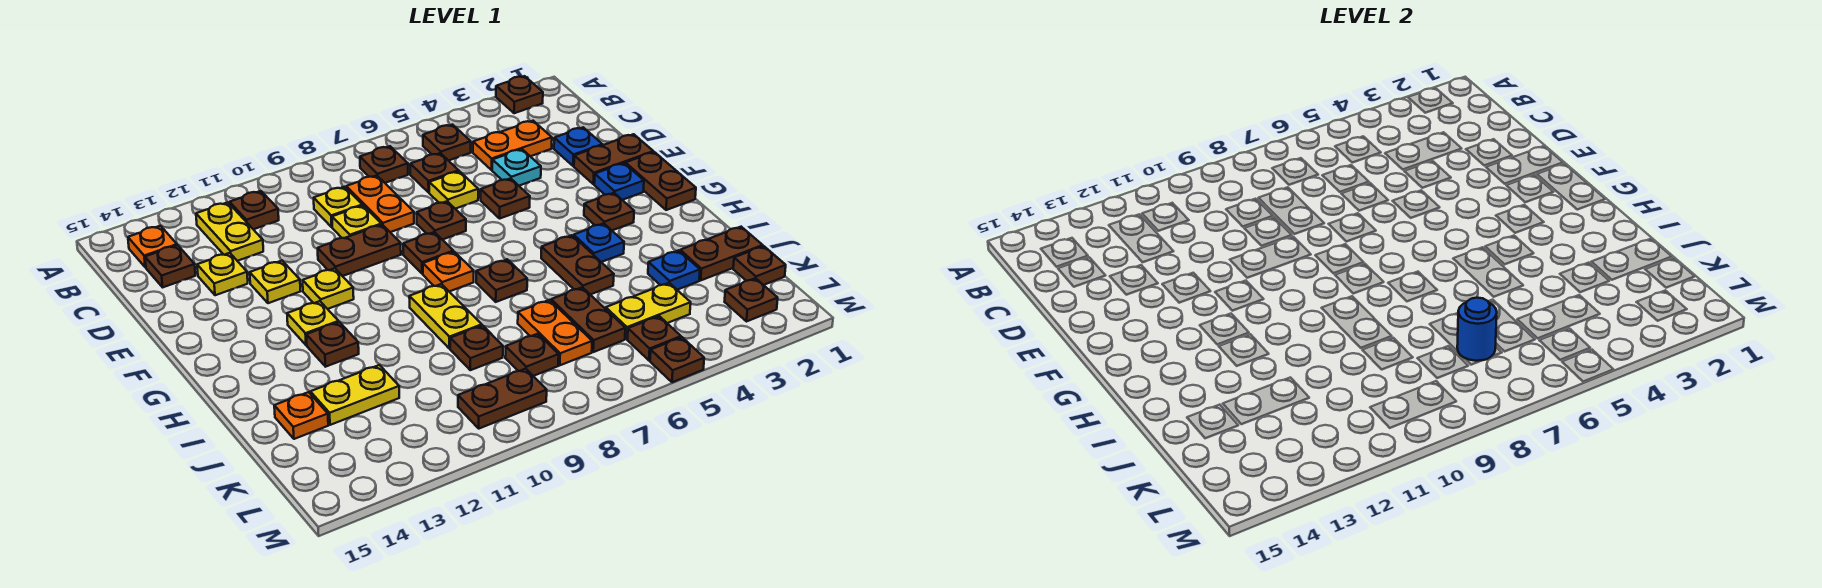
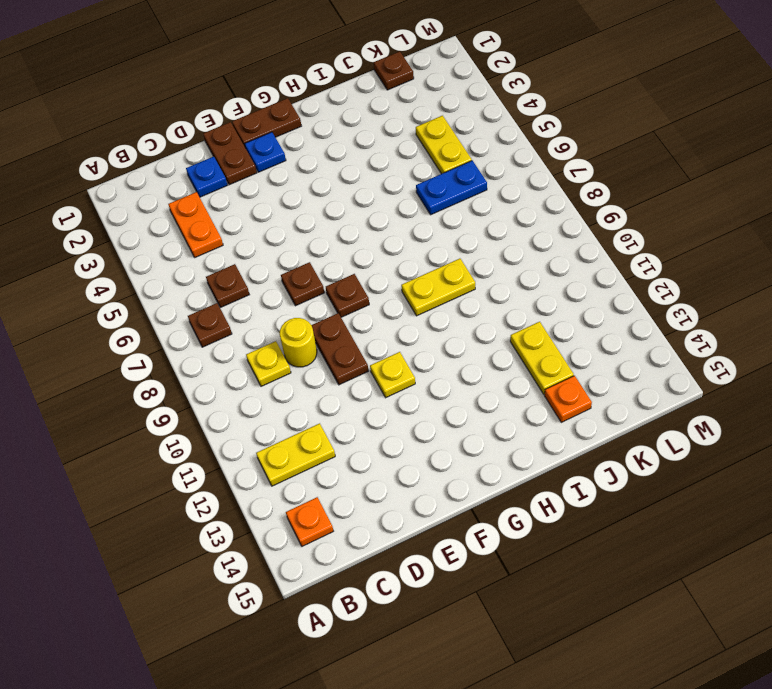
yellow round brick D9 level 1 -> yellow plate D9 level 1
blue plate J6:K6 level 1 -> brown plate J6:K6 level 1
none -> brown plate A2 level 1
none -> brown plate B5 level 1
none -> brown plate B11 level 1
none -> orange plate C8:D8 level 1

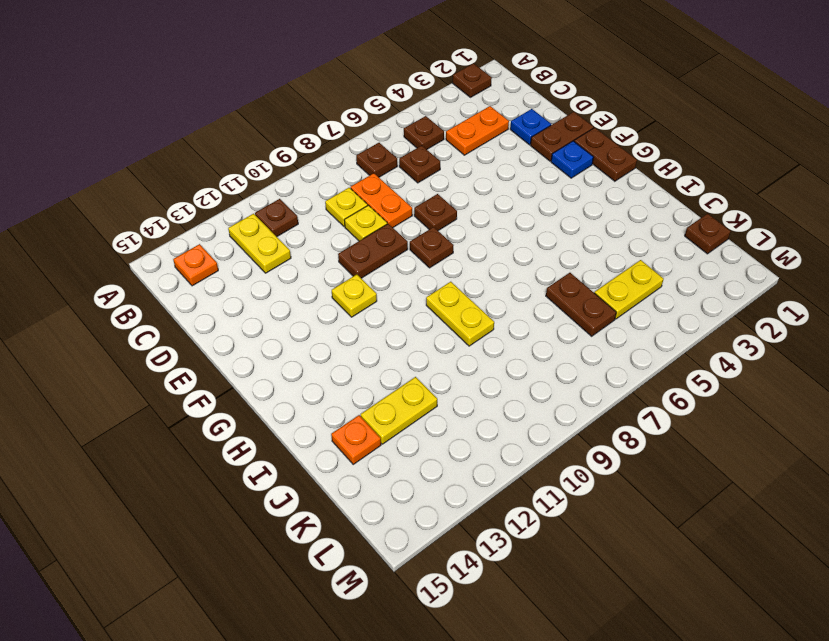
none -> brown plate C14 level 1
none -> cyan plate D4 level 1
none -> yellow plate D6 level 1
none -> yellow plate D13 level 1

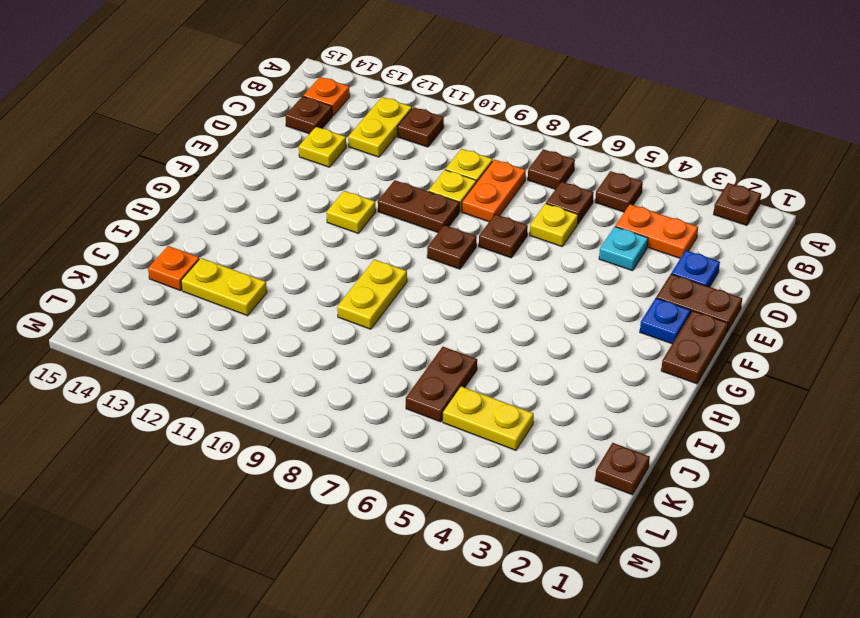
none -> brown plate E5 level 1
none -> yellow plate E12 level 1
none -> brown plate G3 level 1
none -> orange plate G8 level 1

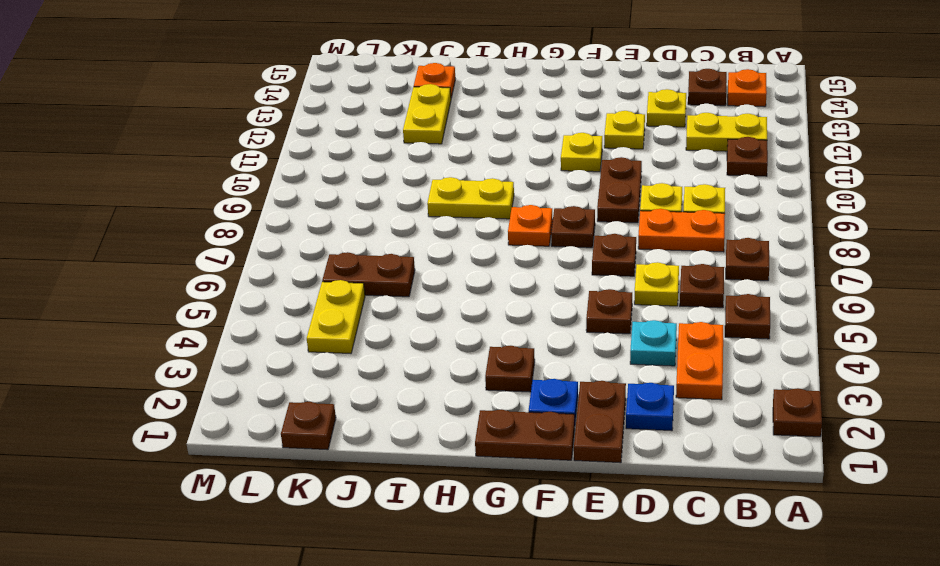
none -> yellow plate G12 level 1
none -> blue plate H4 level 1
none -> brown plate H5:I5 level 1
none -> brown plate H7 level 1

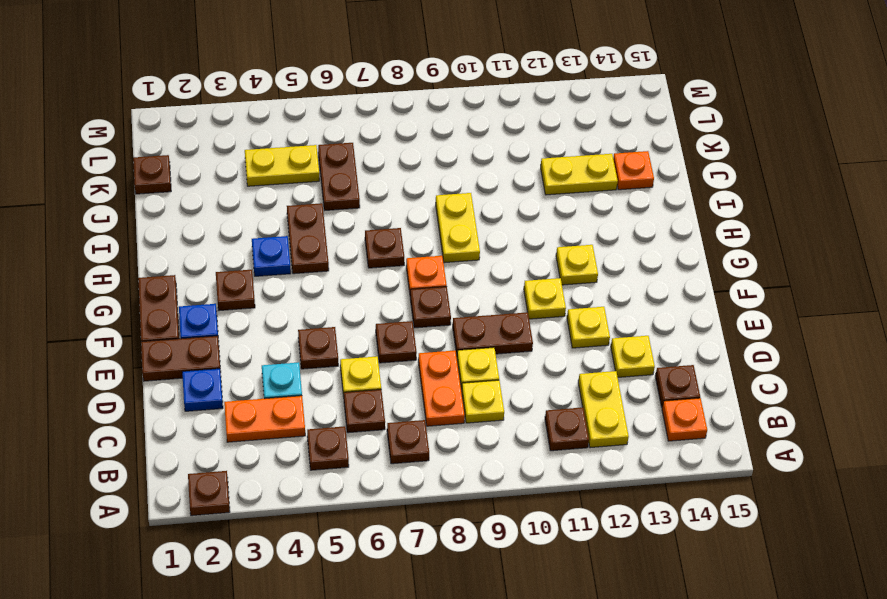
none -> brown plate H12 level 1
none -> brown plate J1:J2 level 1
none -> blue plate J3 level 1
none -> orange plate J7:K7 level 1

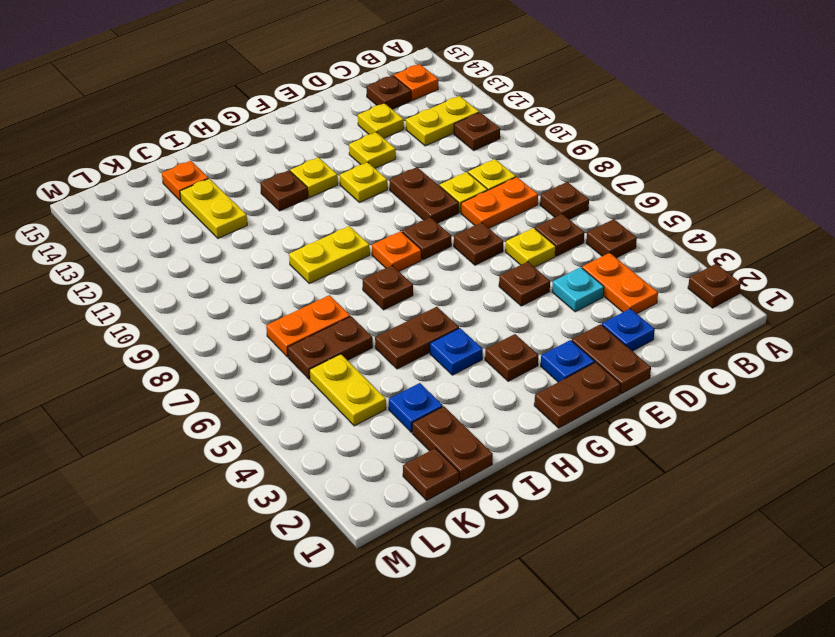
none -> brown plate J9 level 1
none -> brown plate K8 level 1
none -> brown plate L2 level 1
none -> brown plate L5 level 1

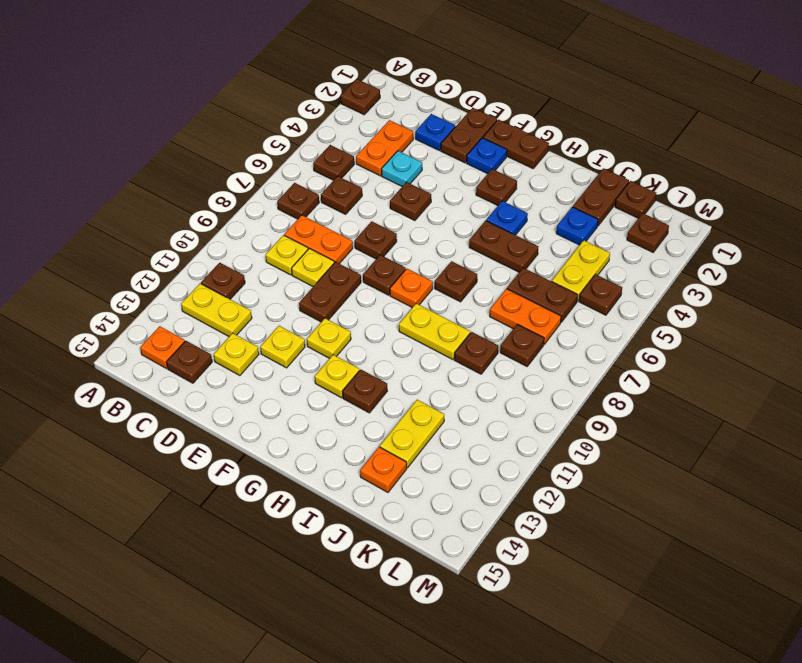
none -> yellow plate D6 level 1
none -> brown plate L9:L10 level 1
none -> brown plate M5 level 1
none -> blue round brick K7 level 2

